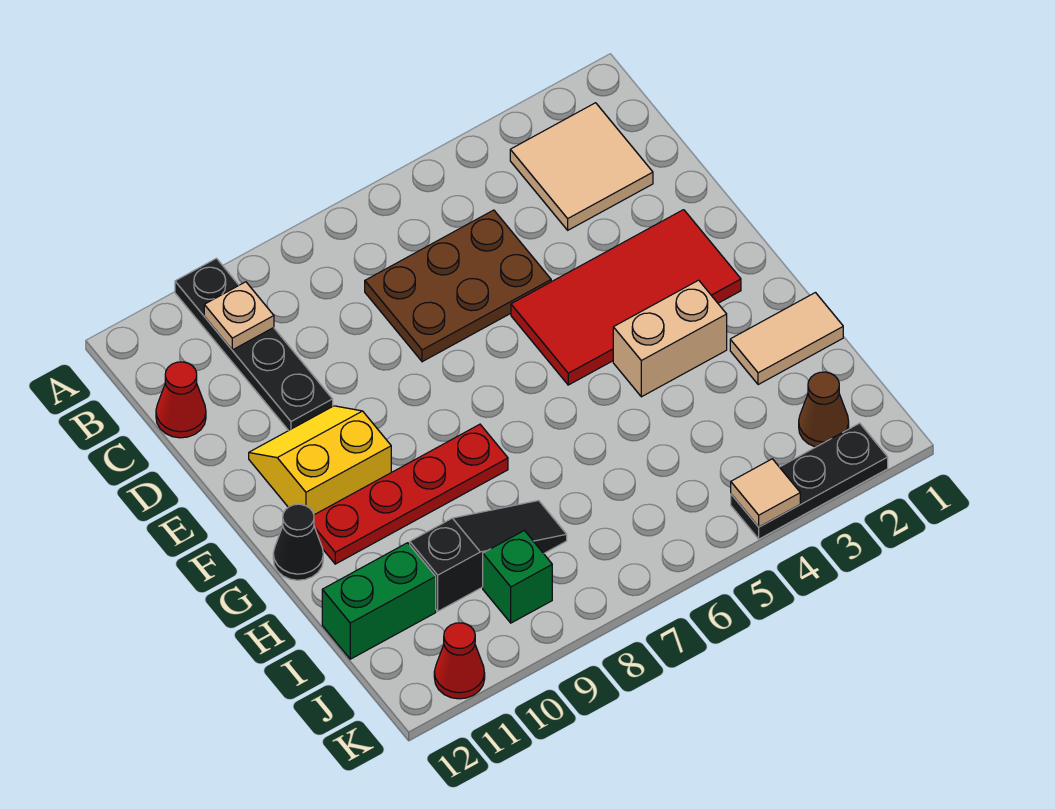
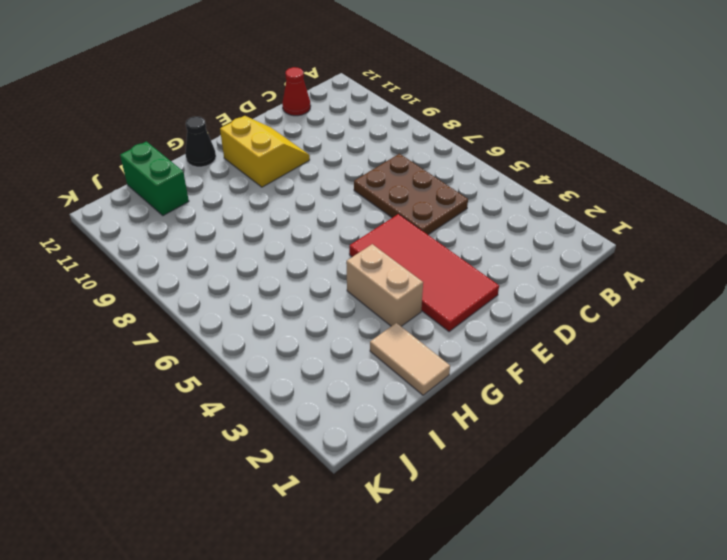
none -> black plate A10:D10 level 1
none -> tan tile B2:C3 level 1
none -> red plate G8:G11 level 1

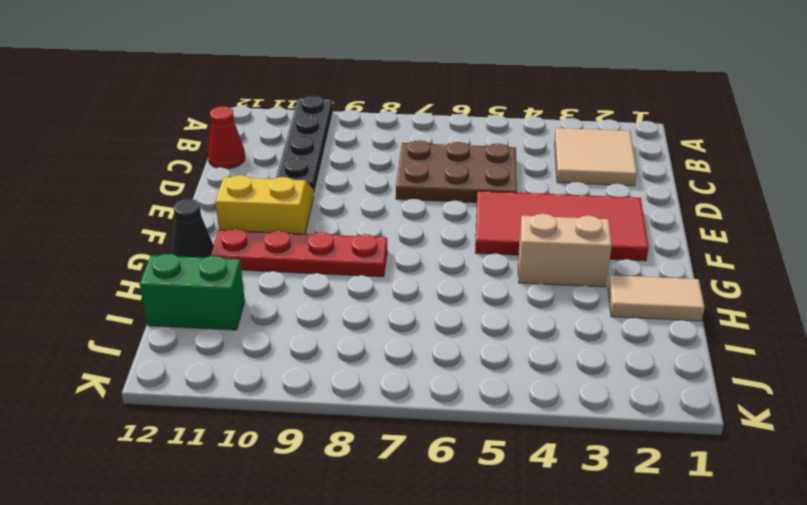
none -> black slope I8:I10 level 1 top 10
none -> brown cone J2 level 1
none -> green brick J9 level 1

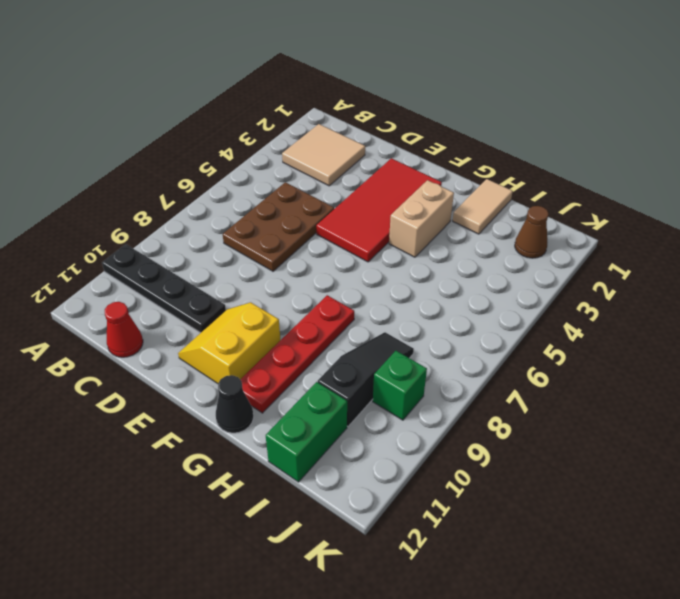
none -> black plate K2:K4 level 1
none -> red cone K11 level 1
none -> tan plate B10 level 2

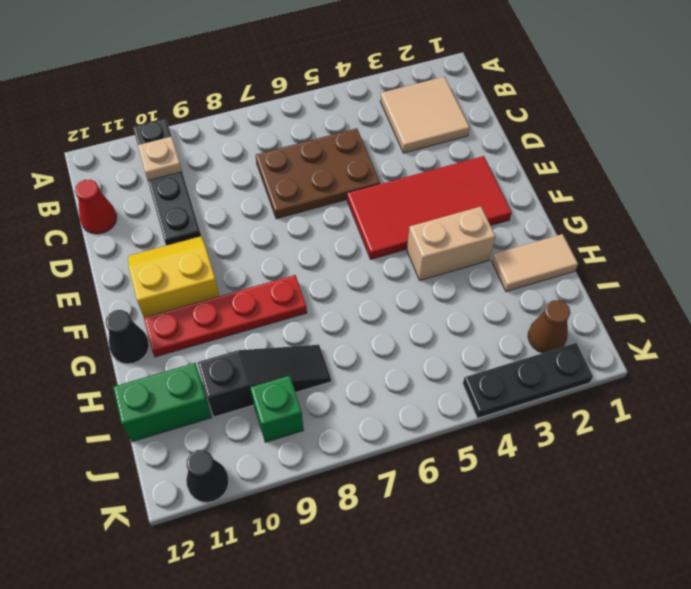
black cone K11 level 1 -> red cone K11 level 1
none -> tan tile K4 level 2

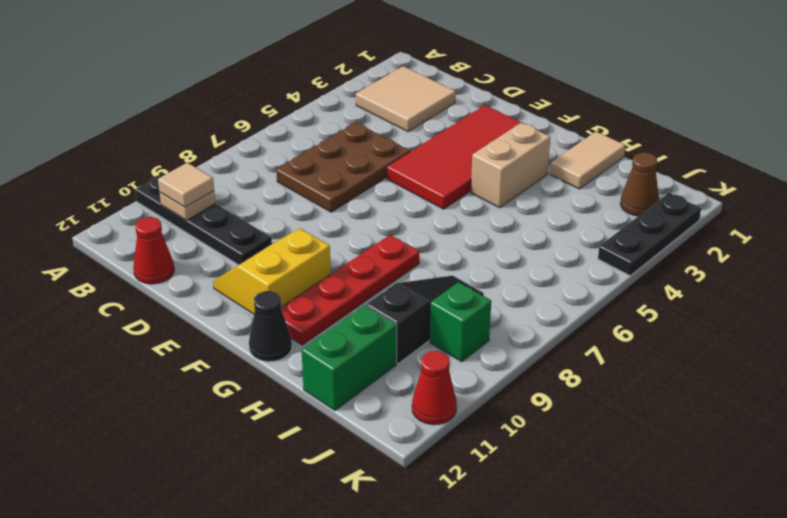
tan tile B10 level 3 -> tan tile K4 level 2

